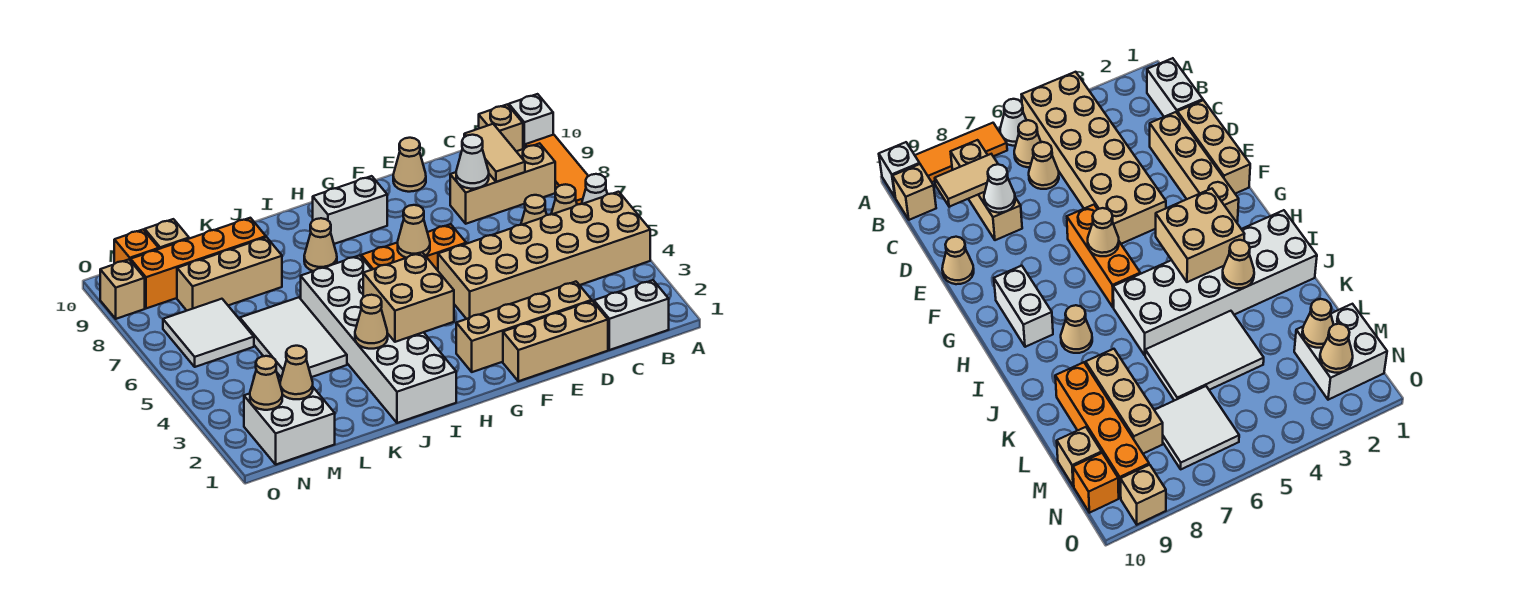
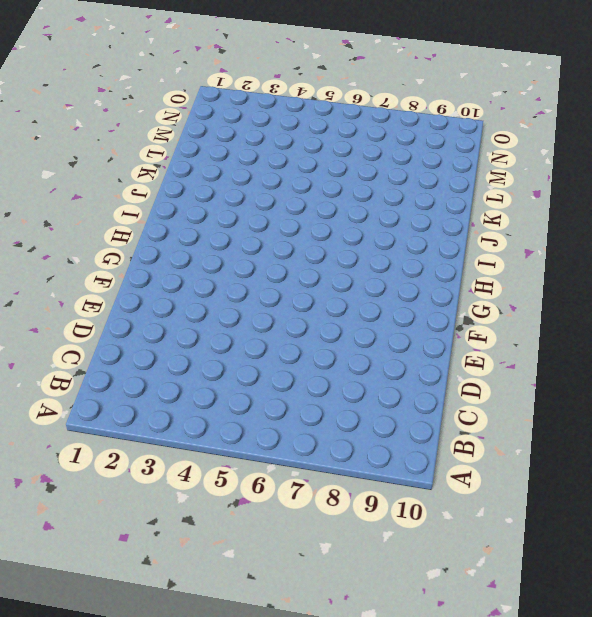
none -> tan brick A4:F5 level 1
none -> white cone A6 level 1
none -> orange tile A7:A9 level 1
none -> white brick A10 level 1

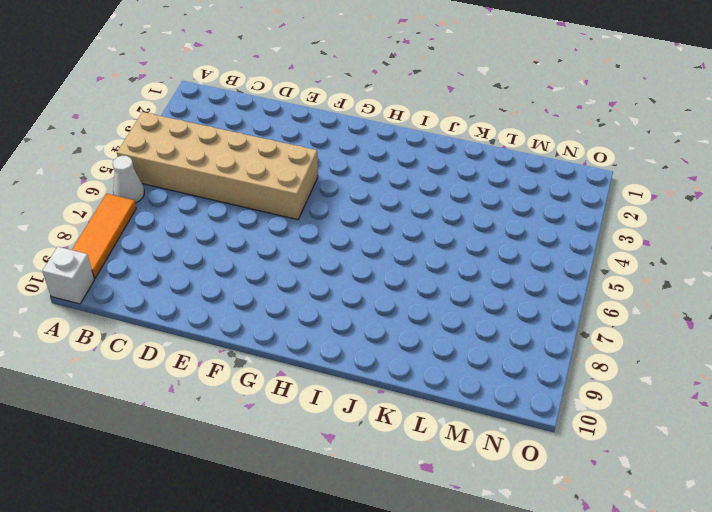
none -> white brick B1:C1 level 1
none -> tan cone B6 level 1
none -> tan brick B8:D8 level 1
none -> tan brick B10 level 1

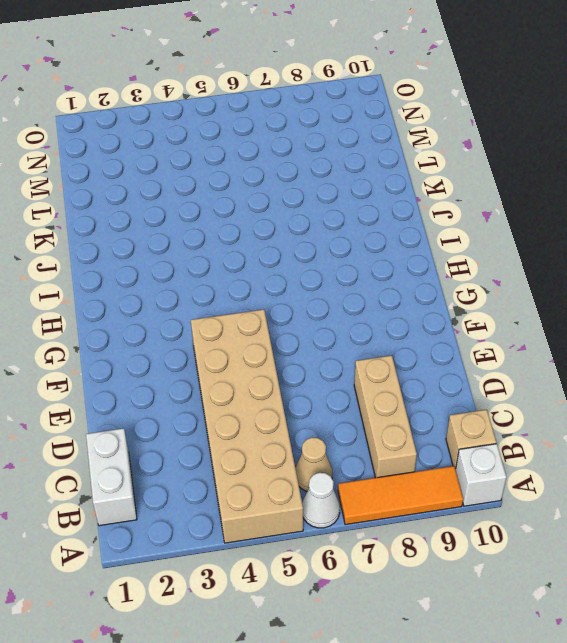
none -> tan cone C6 level 1
none -> tan brick D1:F1 level 1
none -> tan brick D2:G2 level 1
none -> tan cone E10 level 1

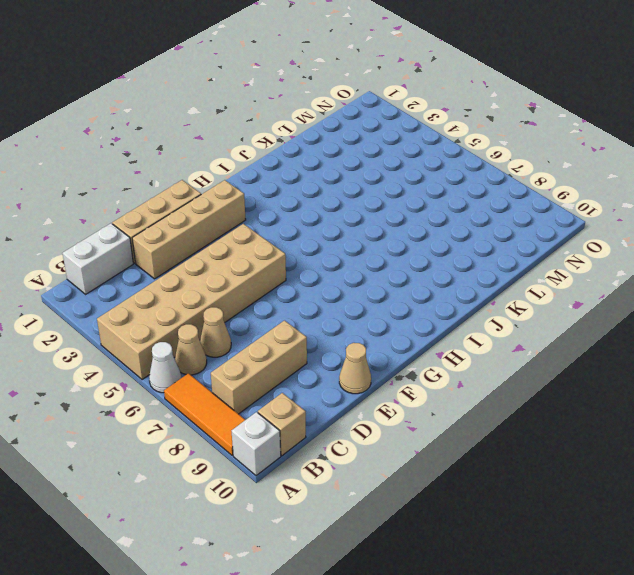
none -> orange brick F6:H6 level 1
none -> white brick G9:H9 level 1
none -> white brick I1:J6 level 1
none -> tan cone I8 level 1

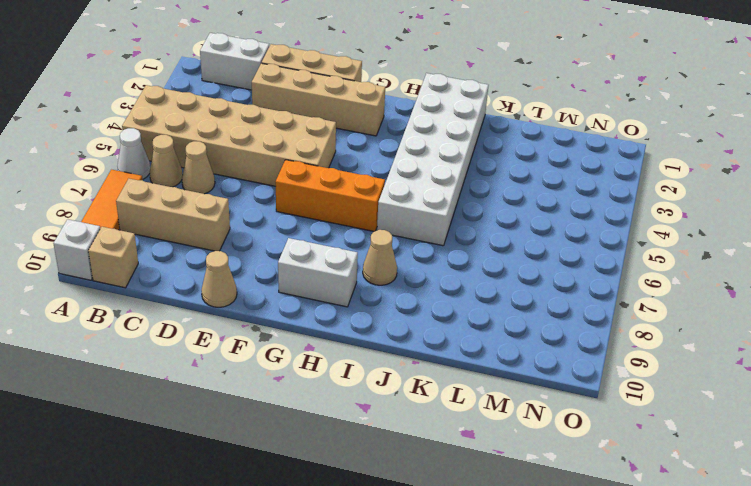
none -> white tile K4:L6 level 1
none -> tan brick K8:M8 level 1
none -> orange brick K9:N9 level 1
none -> white brick M1:N2 level 1

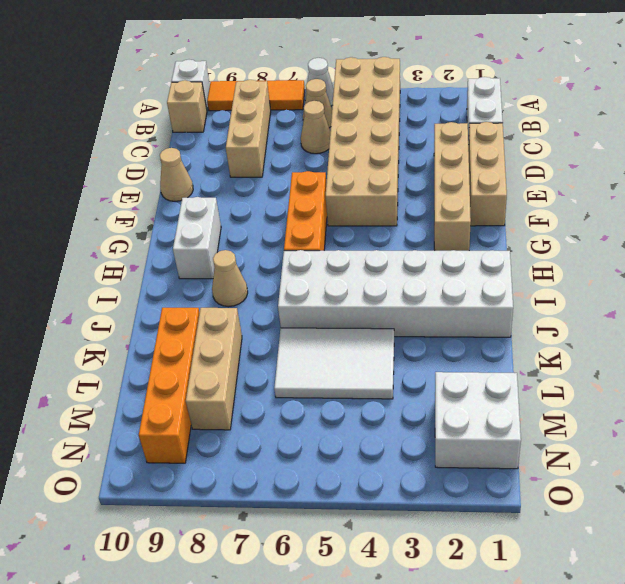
none -> white tile M6:N7 level 1
none -> tan brick M10 level 1
none -> orange brick N10 level 1
none -> tan brick O9 level 1

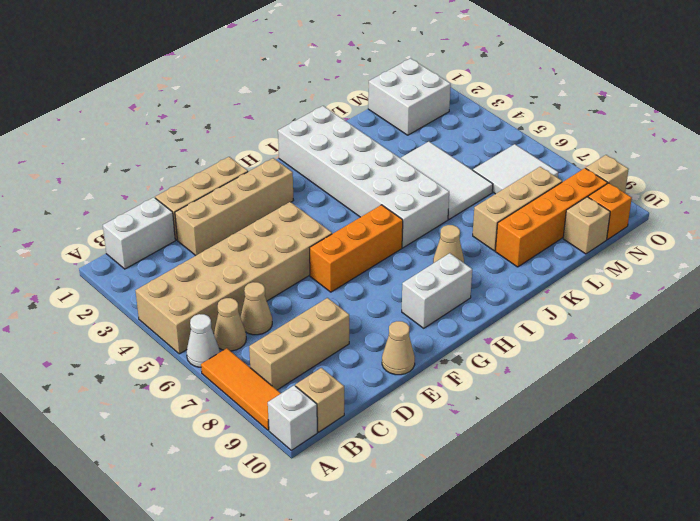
none -> tan tile C8:C9 level 2
none -> white cone D8 level 2
none -> tan cone G6 level 2
none -> tan brick H3:I4 level 2

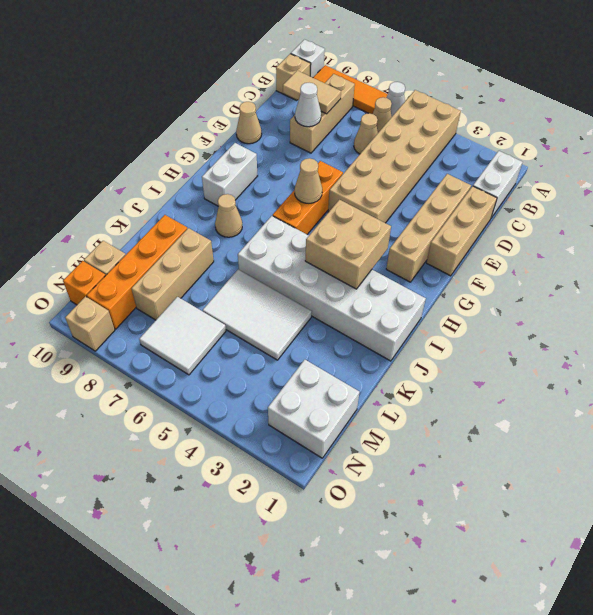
none -> tan cone J3 level 2
none -> tan cone M2 level 2
none -> tan cone N2 level 2

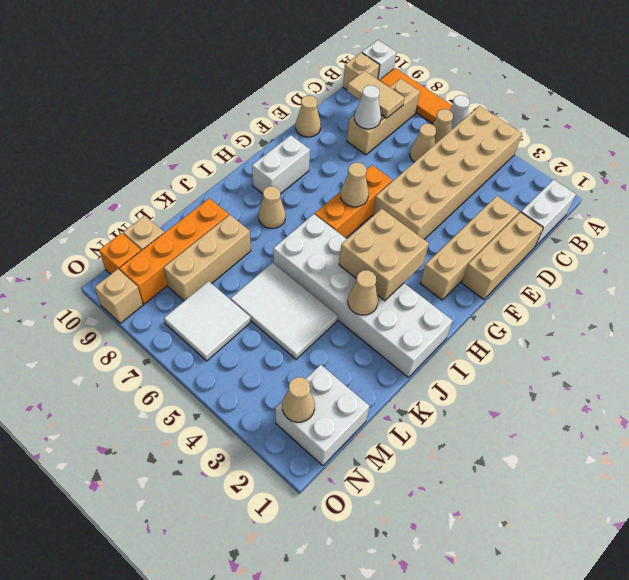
none -> tan cone M2 level 2

